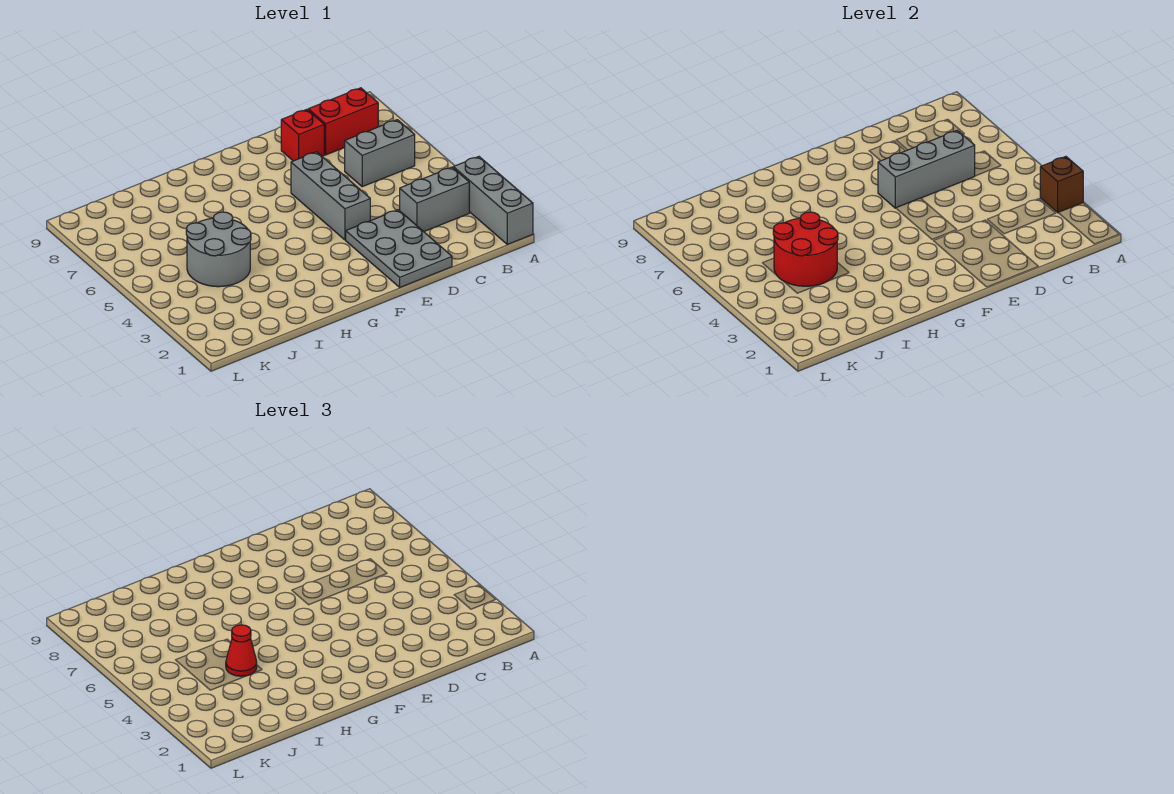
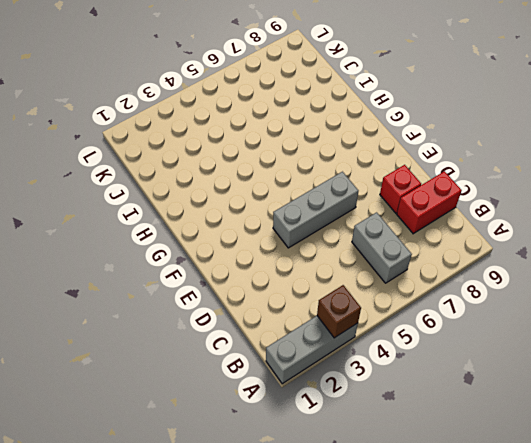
red brick C8:C9 level 1 -> red brick B8:C8 level 1
none -> grey brick B3:C3 level 1
none -> grey plate D1:E3 level 1
none -> grey round brick I4:J5 level 1

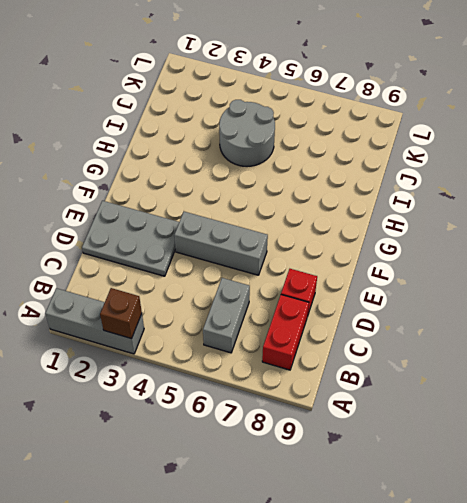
none -> grey brick B3:C3 level 1
none -> grey brick C6:E6 level 2
none -> red round brick I4:J5 level 2

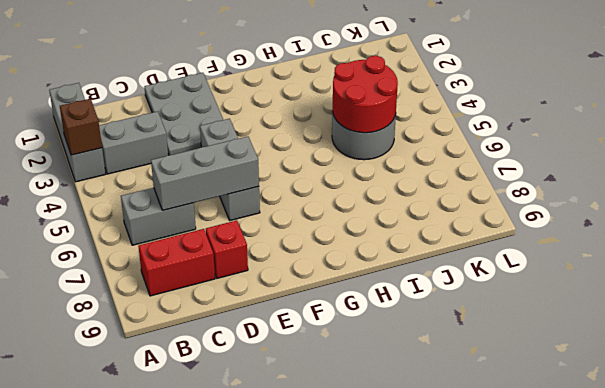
none -> red cone I4 level 3

